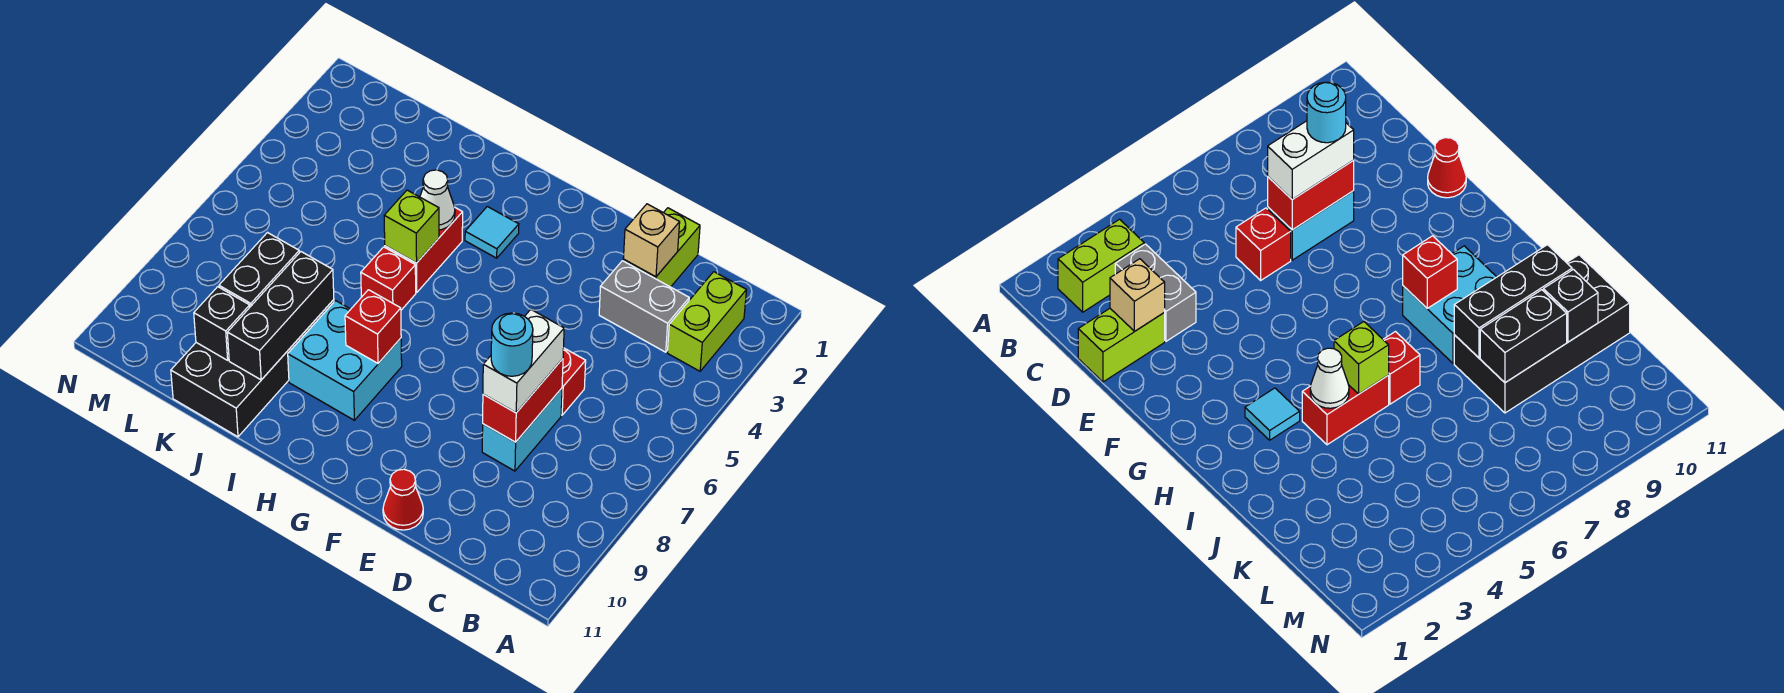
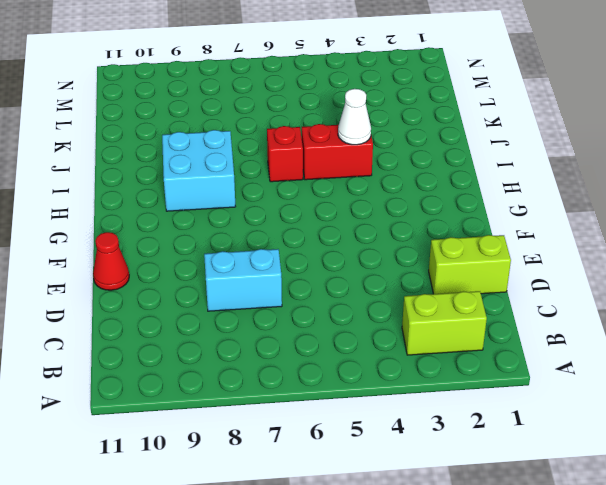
none -> grey brick C3:D3 level 1
none -> red brick D6 level 1
none -> cyan tile H3 level 1

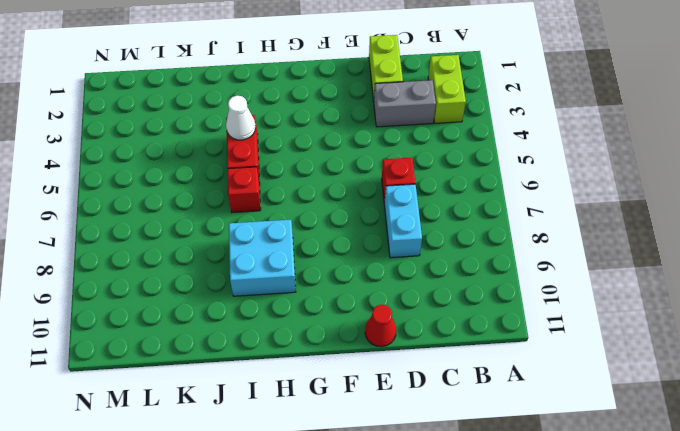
none -> cyan tile H3 level 1
none -> black brick J8:K11 level 1
none -> tan brick D2 level 2

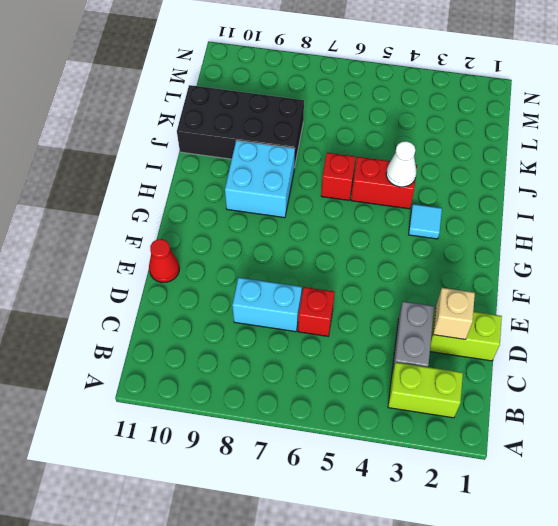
none -> red brick D7:D8 level 2
none -> red brick H8 level 2
none -> lime brick I5 level 2

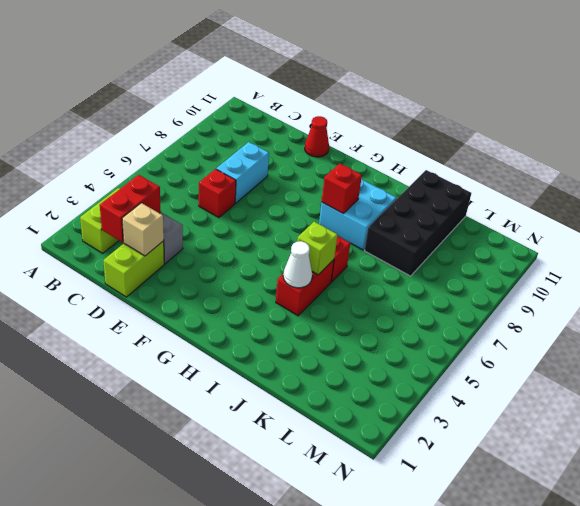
red brick C2:C3 level 2 -> red brick D7:D8 level 2
none -> cyan tile H3 level 1
none -> black brick J8:J10 level 2
none -> black brick K8:K9 level 2

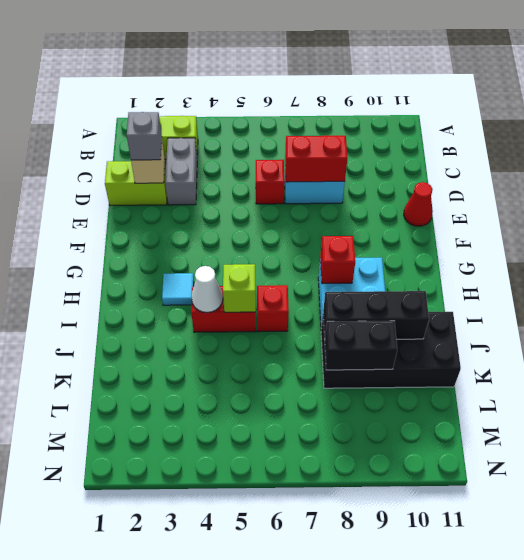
grey brick D2 level 3 -> none
none -> black brick K10 level 2
none -> white brick D7:D8 level 3
none -> cyan round brick D8 level 4

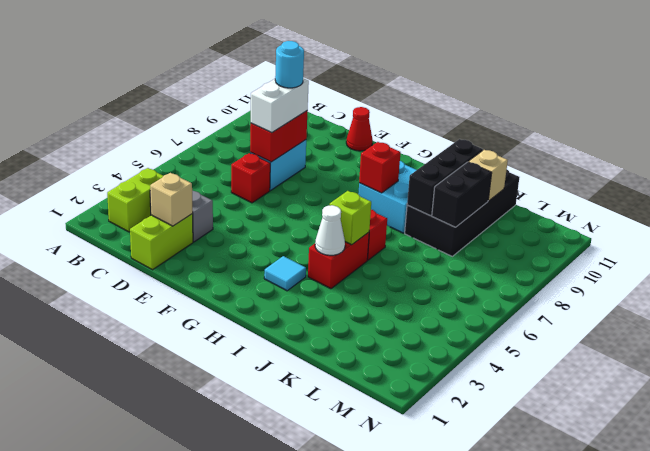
tan brick K10 level 2 -> black brick K10 level 2

